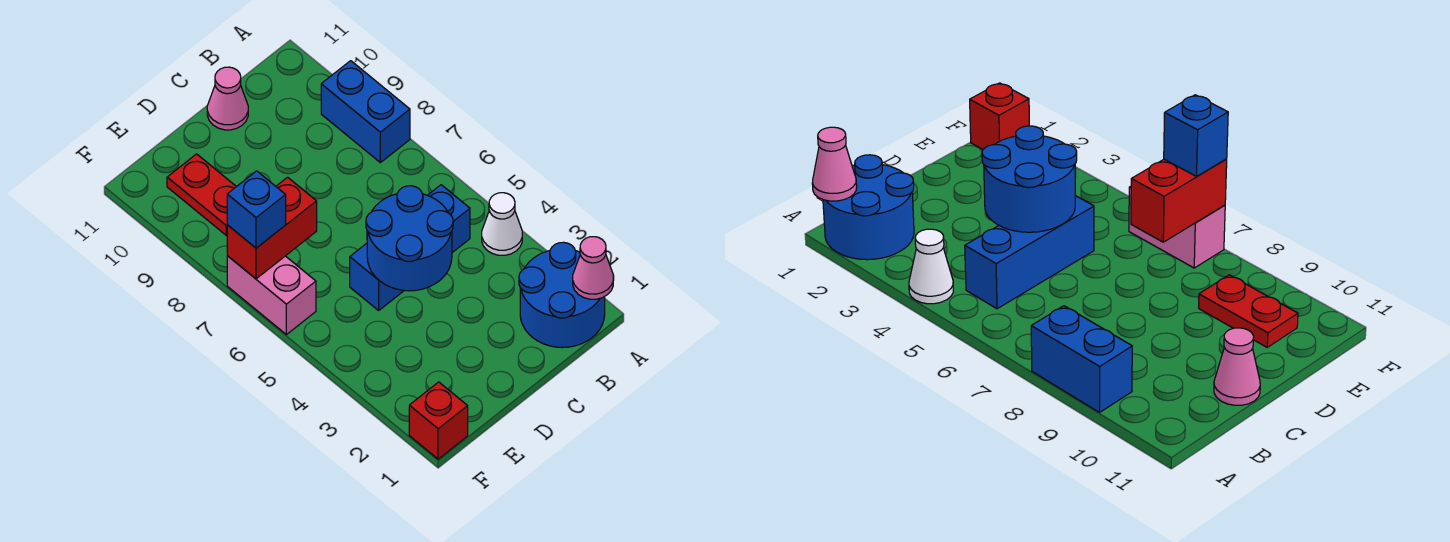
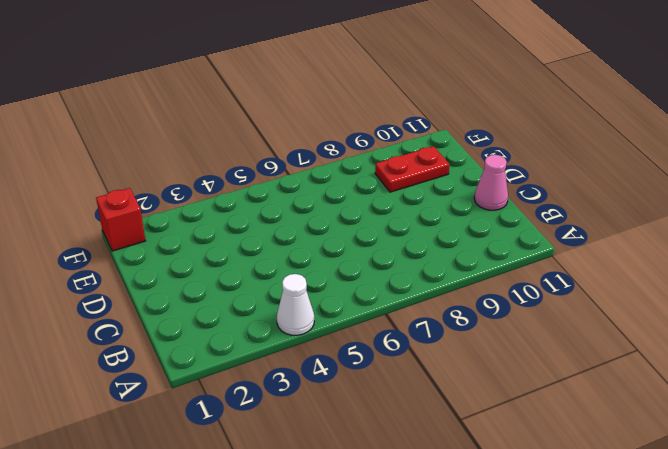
none -> blue round brick A1:B2 level 1
none -> blue brick A8:A9 level 1
none -> blue brick B5:D5 level 1

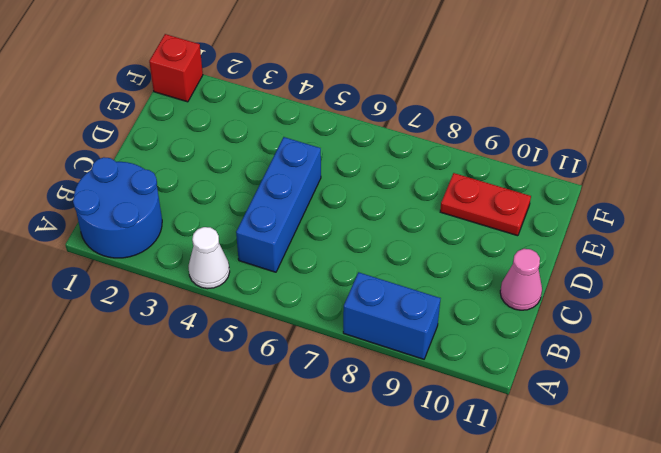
none -> pink brick F6:F7 level 1
none -> pink cone A1 level 2
none -> blue round brick C4:D5 level 2

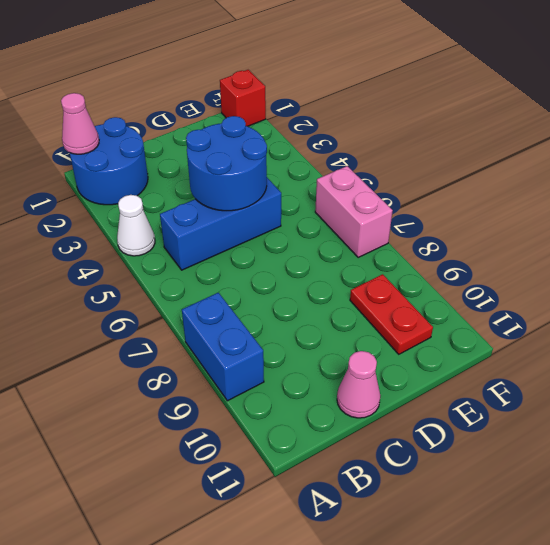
none -> red brick E7:F7 level 2
none -> blue brick F7 level 3

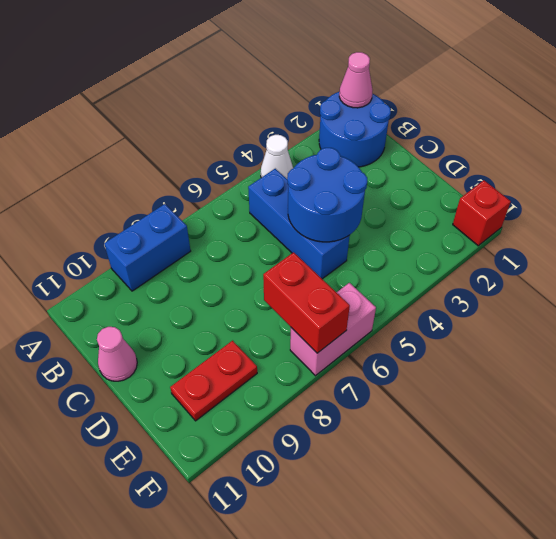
none -> blue brick F7 level 3

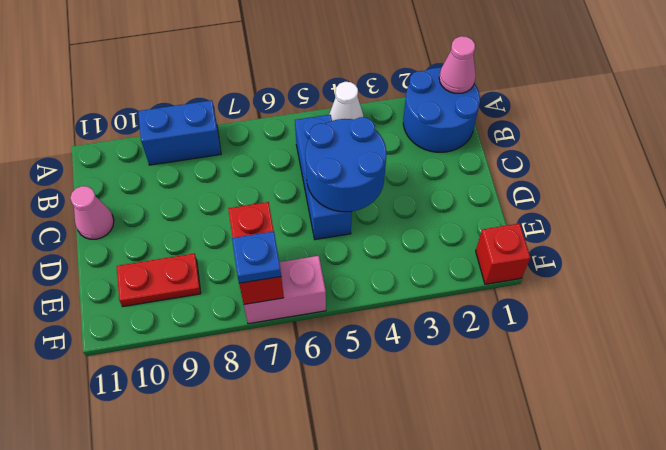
blue plate F7 level 3 -> blue brick F7 level 3

